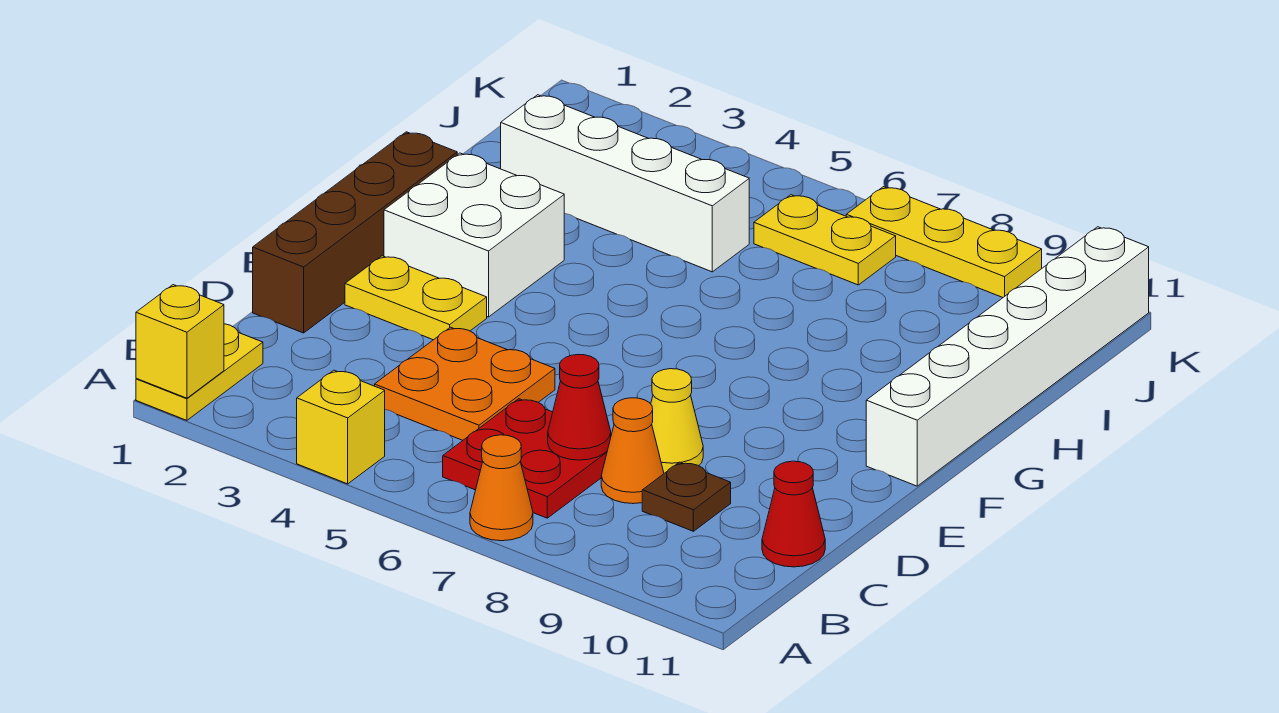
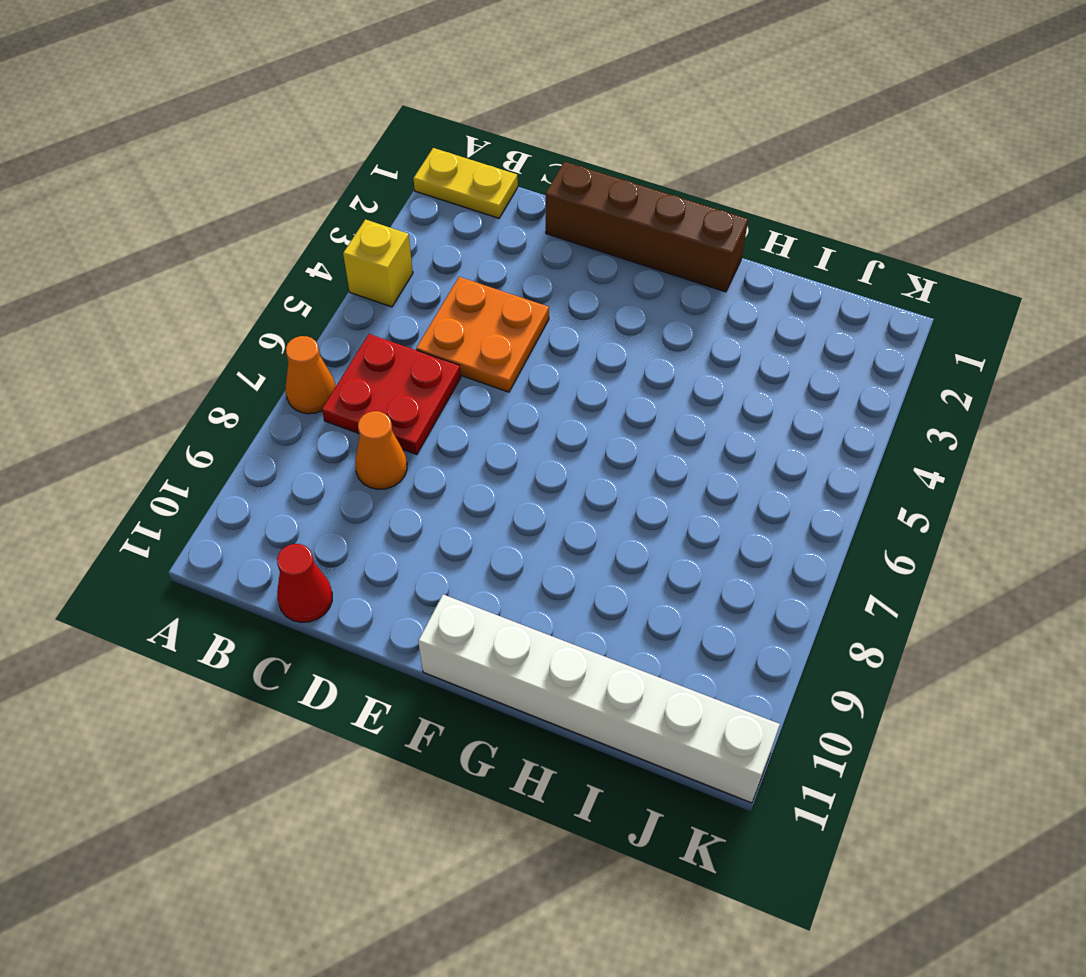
none -> brown plate C9 level 1
none -> yellow cone D8 level 1
none -> yellow plate E2:E3 level 1

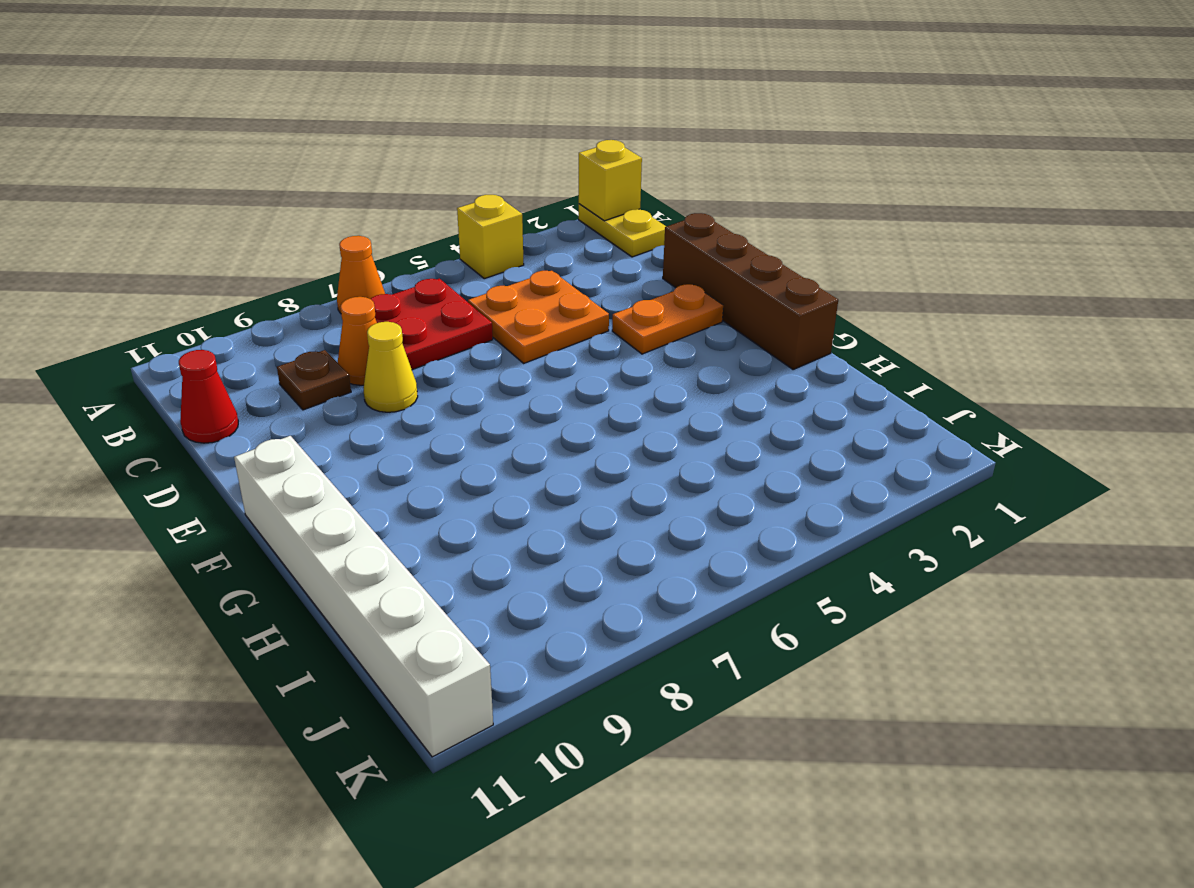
orange plate E2:E3 level 1 -> yellow plate E2:E3 level 1
none -> white brick F2:G3 level 1
none -> white brick I2:I5 level 1
none -> yellow plate J6:J7 level 1

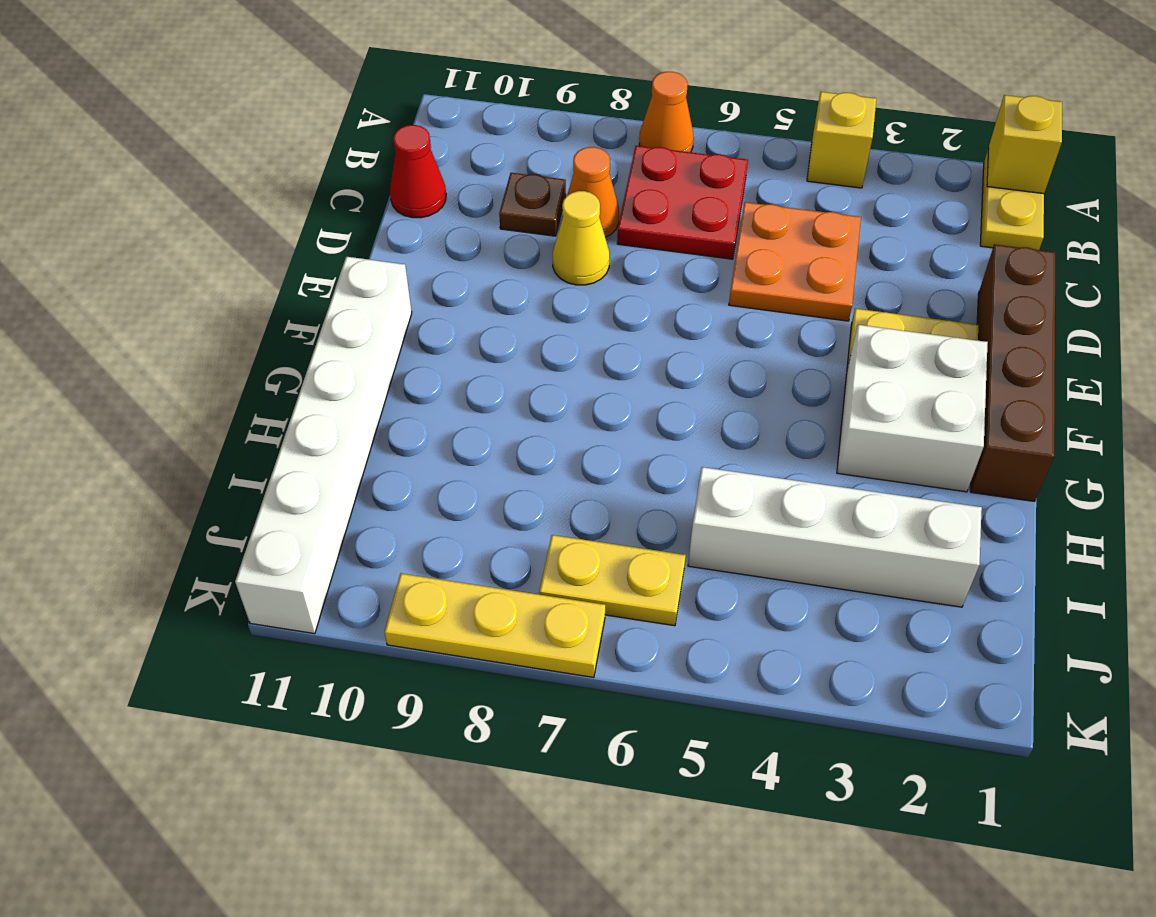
none -> red cone C7 level 2

